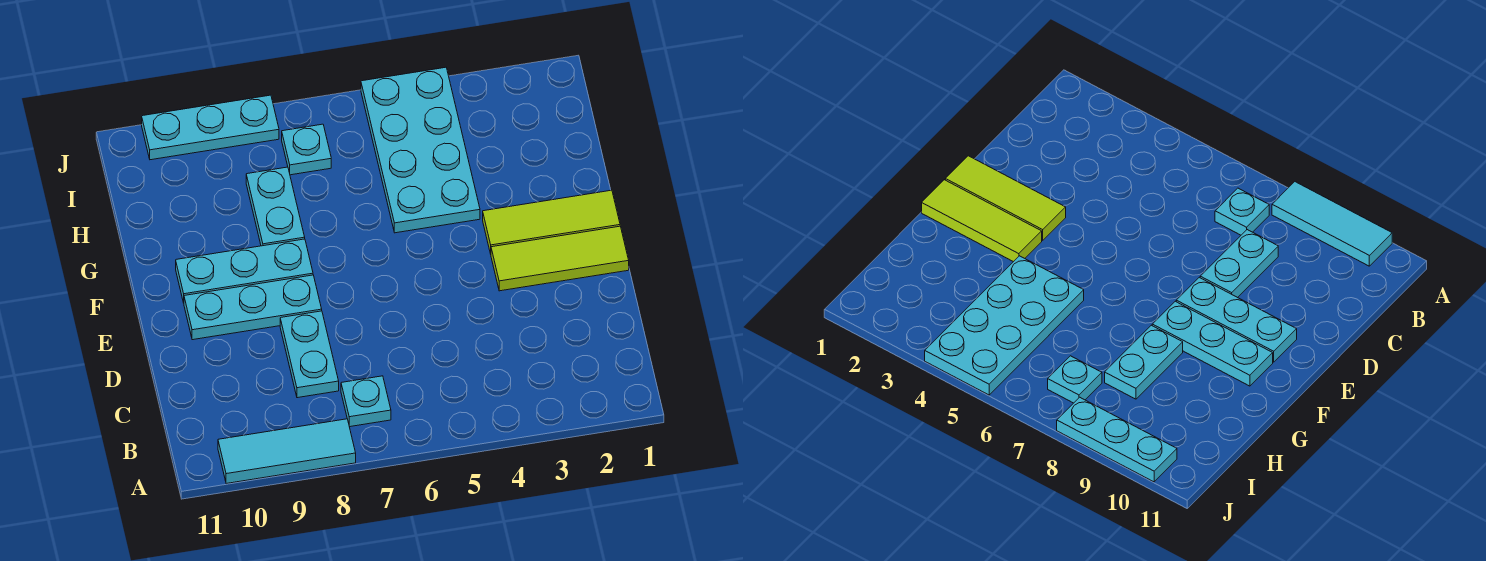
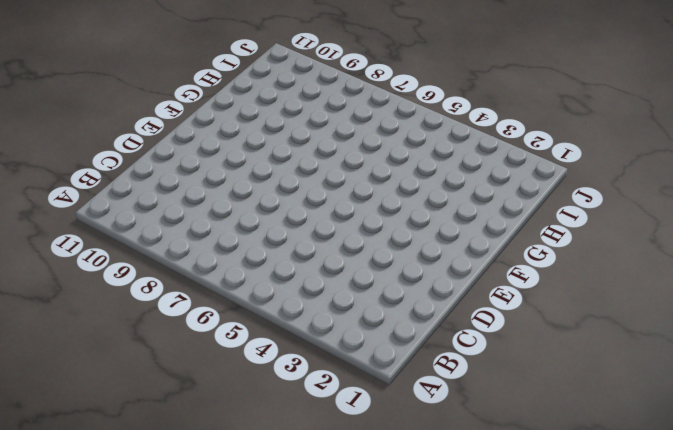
none -> cyan tile A8:A10 level 1
none -> cyan plate B7 level 1

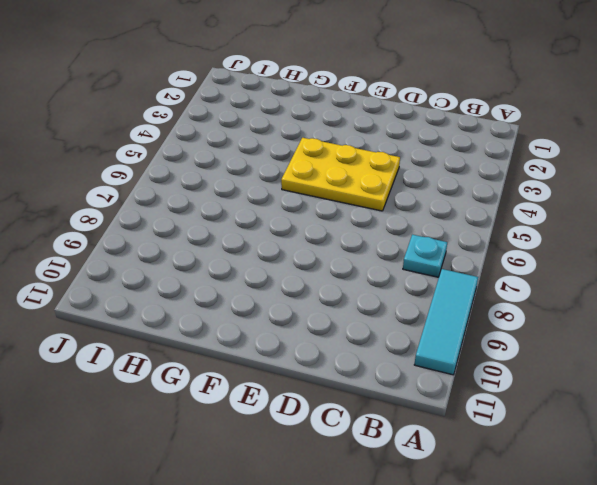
yellow plate D4:F5 level 1 -> none
none -> cyan plate C8:D8 level 1
none -> lime tile E1:E3 level 1

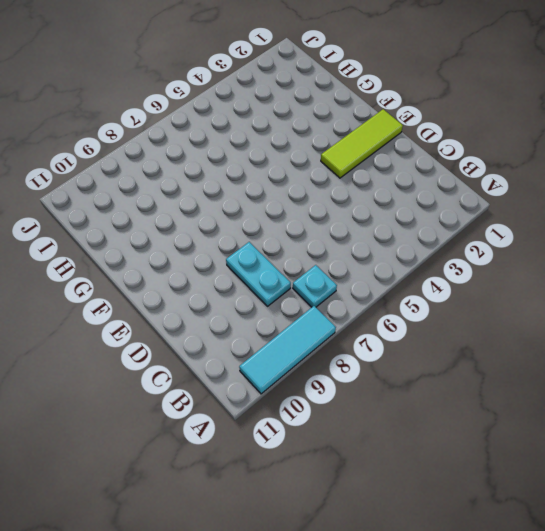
none -> cyan plate E8:E10 level 1
none -> lime tile F1:F3 level 1

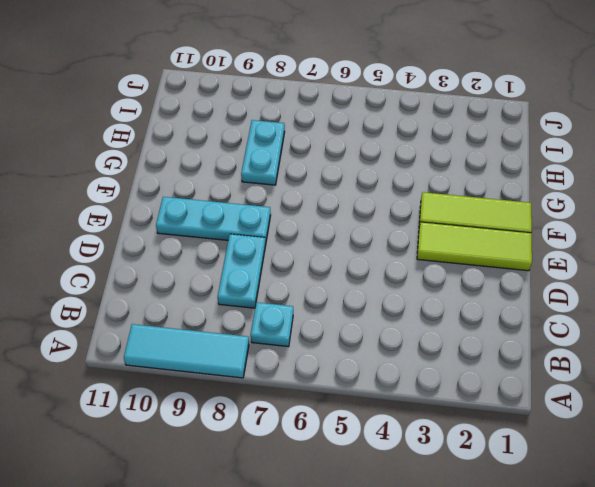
none -> cyan plate F8:F10 level 1
none -> cyan plate G4:J5 level 1

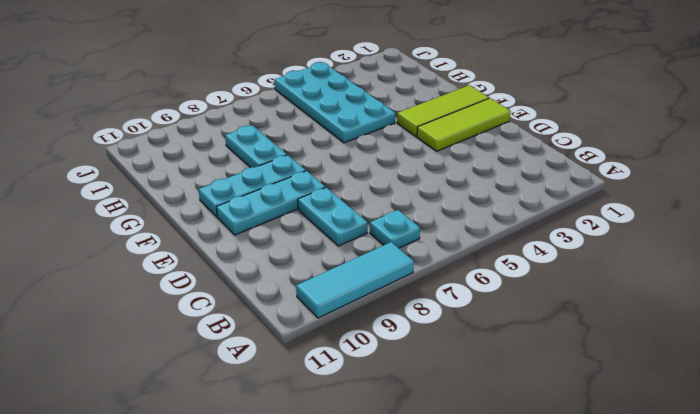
none -> cyan plate I7 level 1
none -> cyan plate J8:J10 level 1

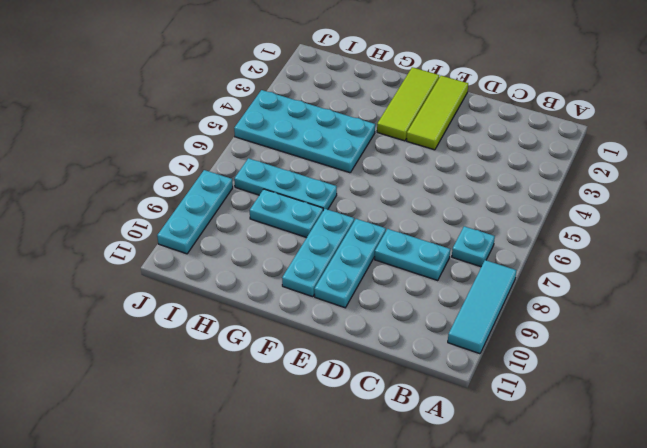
cyan plate G7:I7 level 1 -> cyan plate I7 level 1

